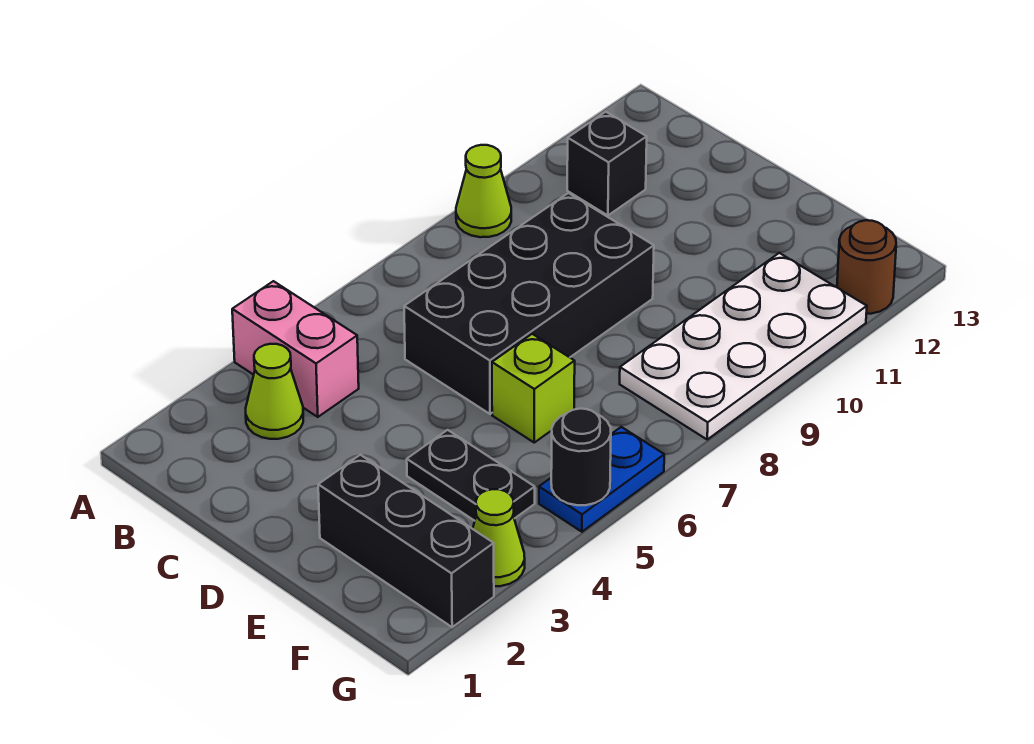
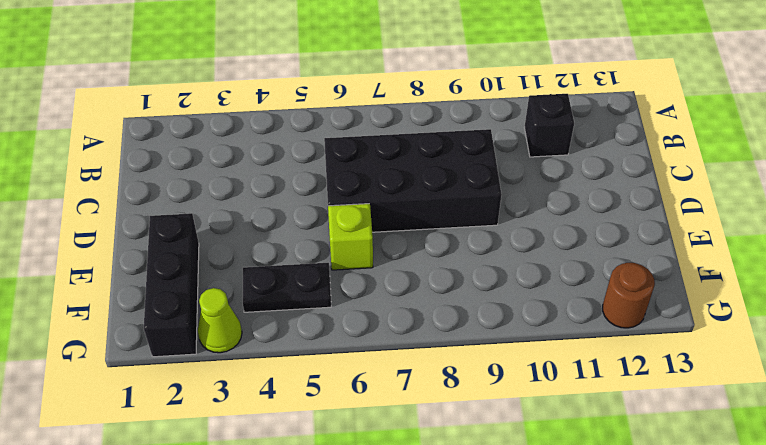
black plate F4:F5 level 1 -> black plate E4:F4 level 1
none -> pink brick A4:B4 level 1
none -> lime cone A9 level 1
none -> lime cone B3 level 1

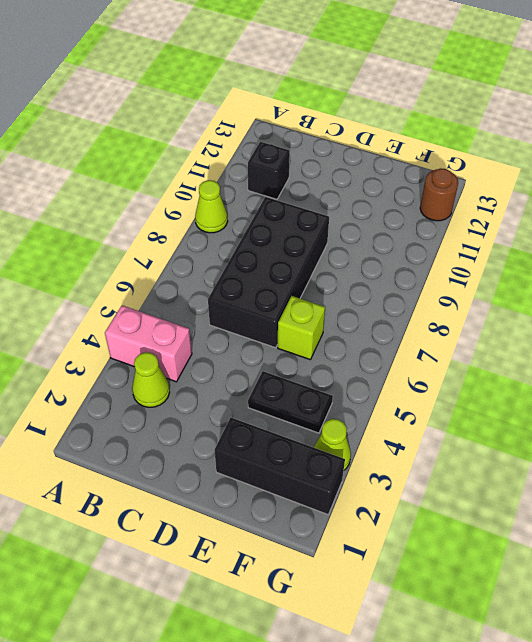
none -> white plate F8:G11 level 1
none -> blue plate G5:G6 level 1
none -> black round brick G5 level 2

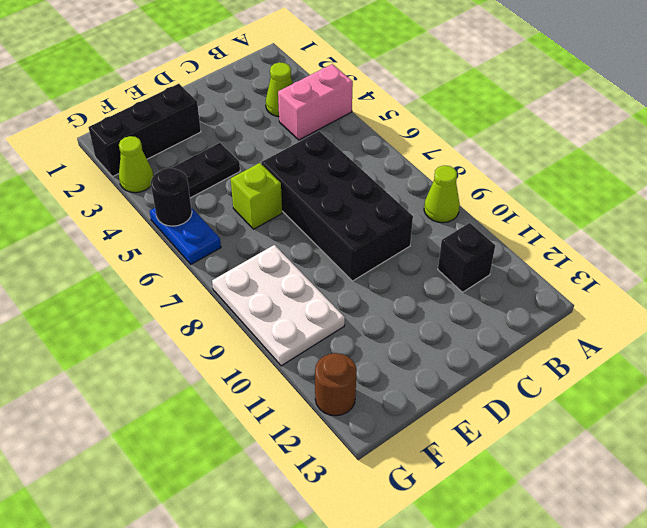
white plate F8:G10 level 1 -> white plate F8:G11 level 1

